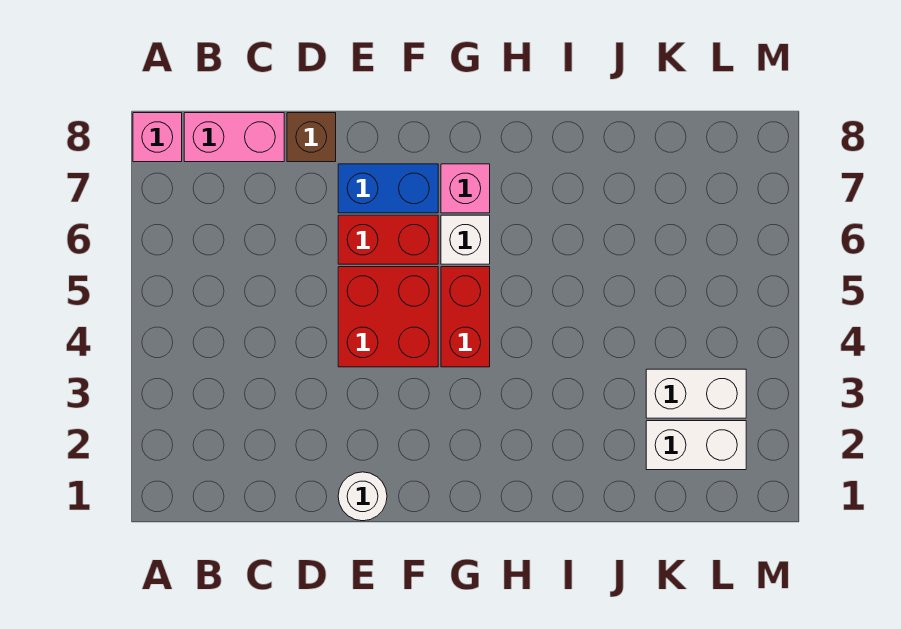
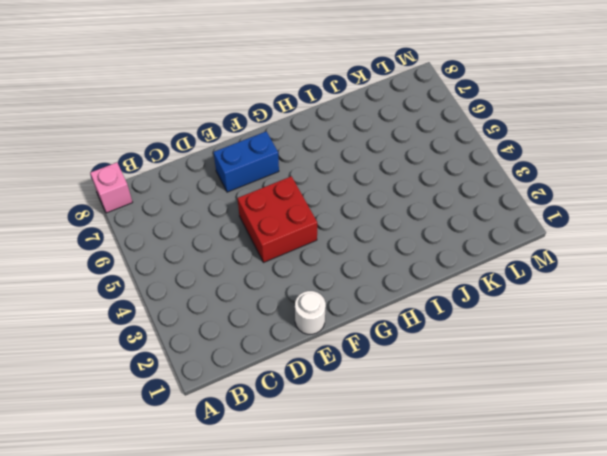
none -> pink brick B8:C8 level 1
none -> brown brick D8 level 1
none -> red brick E6:F6 level 1

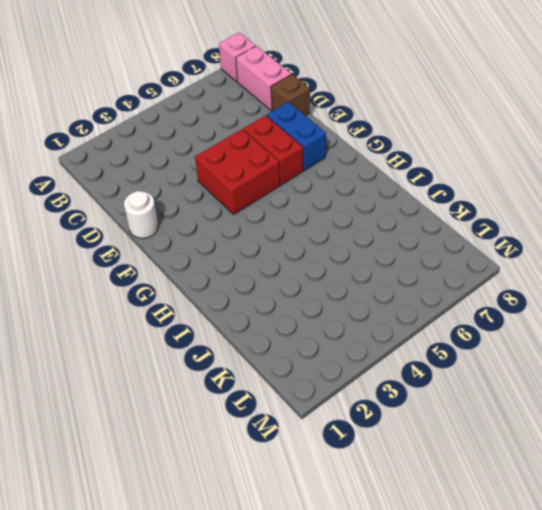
none -> red brick G4:G5 level 1
none -> white brick G6 level 1
none -> pink brick G7 level 1

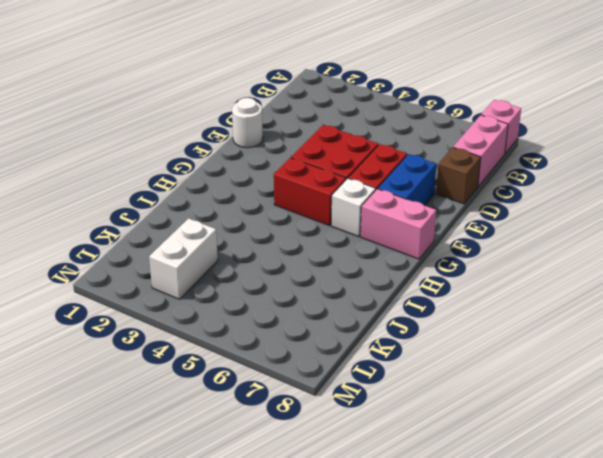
pink brick G7:G8 level 1 -> pink brick G7 level 1
none -> white brick K2:L2 level 1

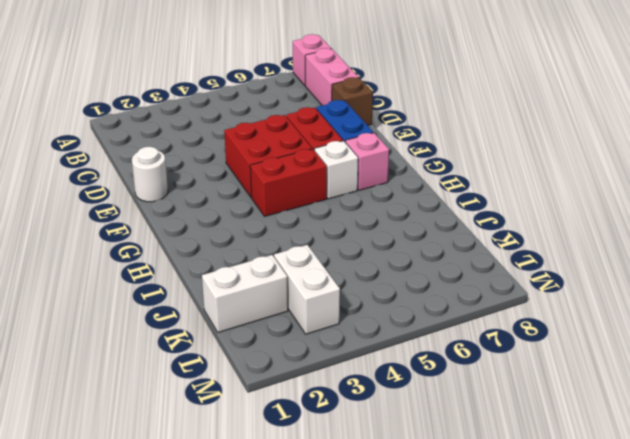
white brick K1:K2 level 1 -> white brick K2:L2 level 1

